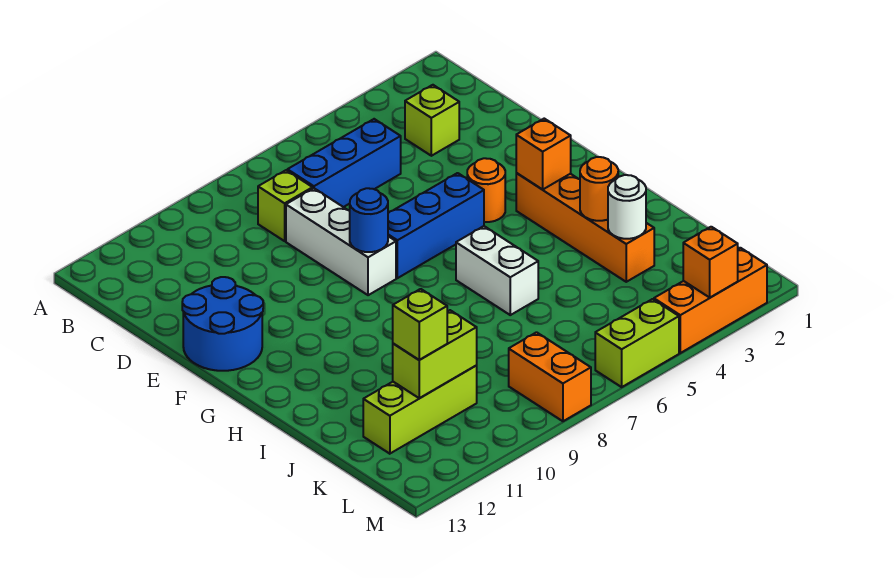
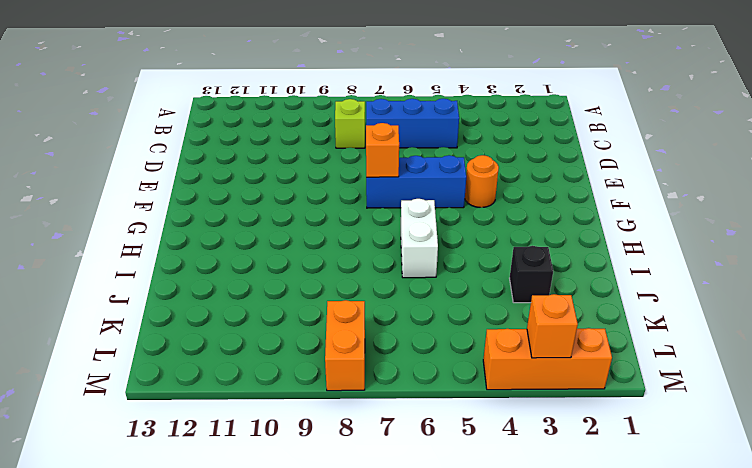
orange brick F7 level 2 -> orange brick G3 level 2
black brick J3 level 1 -> orange brick G3:J3 level 1
none -> lime brick C3 level 1
none -> white brick D8:F8 level 1
none -> blue round brick E12:F13 level 1

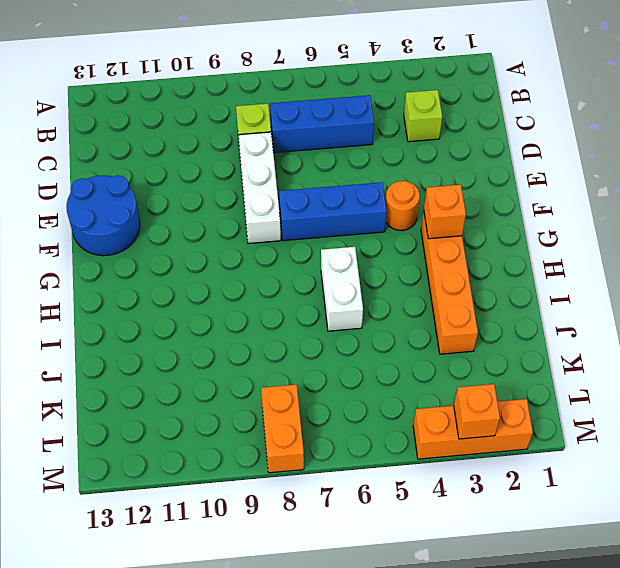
none -> lime brick K10:K12 level 1
none -> lime brick M5:M6 level 1
none -> blue round brick F8 level 2

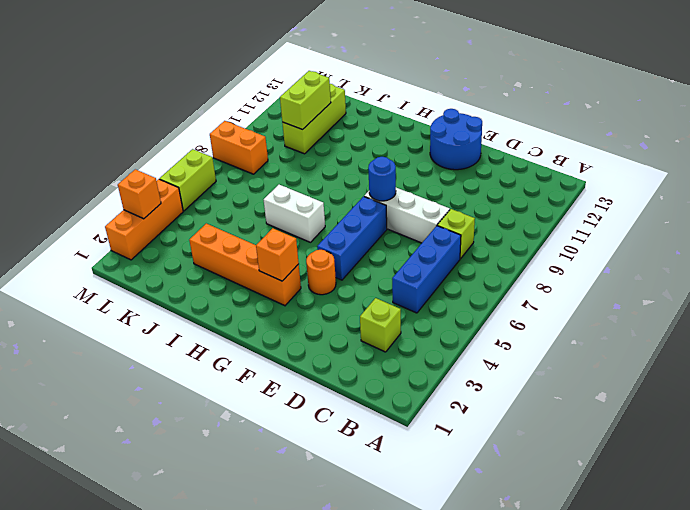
none -> orange round brick I3 level 2
none -> white round brick J3 level 2
none -> lime brick K11 level 3

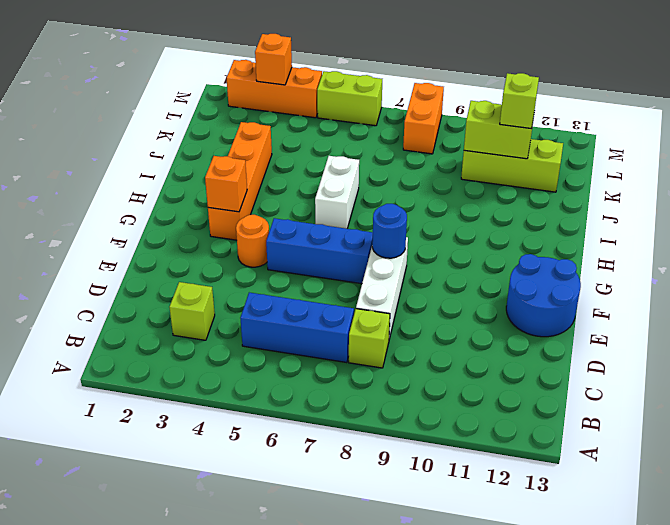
none -> orange round brick I3 level 2
none -> white round brick J3 level 2

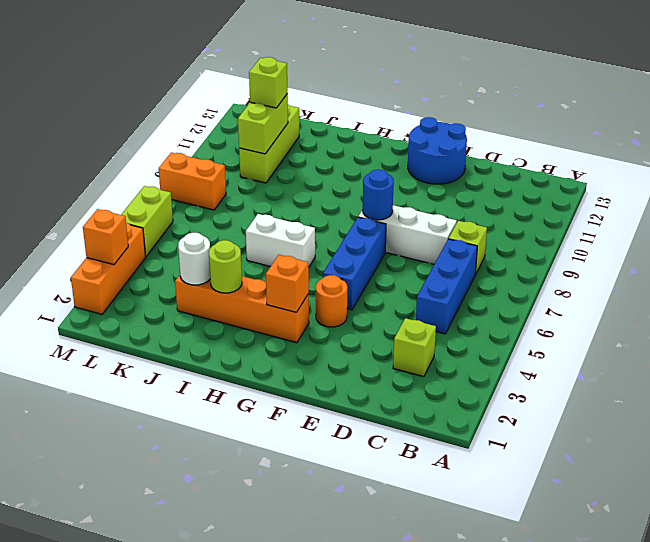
lime round brick I3 level 2 -> orange round brick I3 level 2

